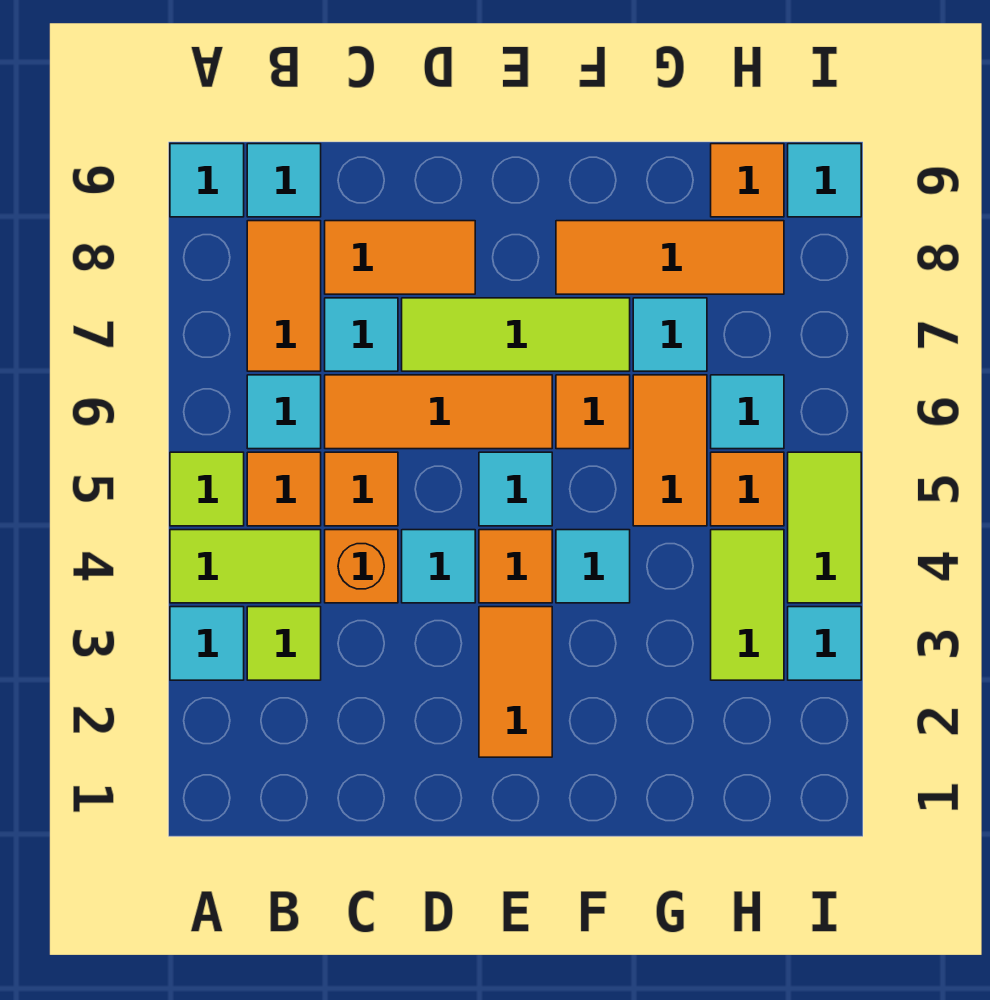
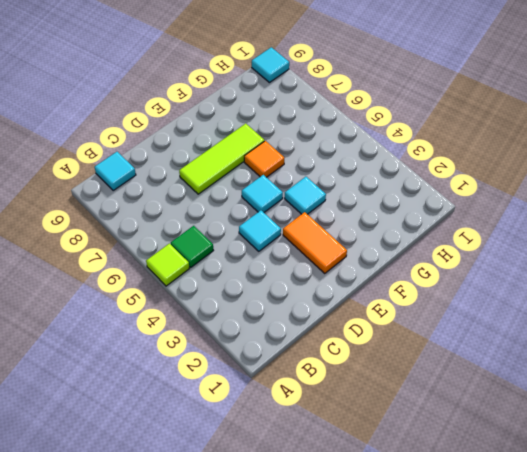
green tile B5 level 1 -> orange tile B5 level 1
none -> cyan tile A3 level 1
none -> lime tile A4:B4 level 1
none -> cyan tile A9 level 1
none -> lime tile B3 level 1

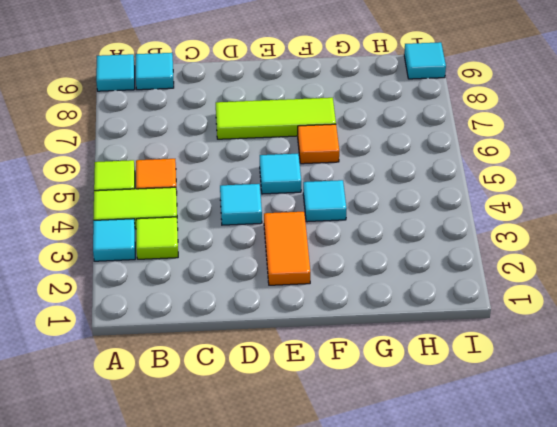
none -> cyan tile B6 level 1
none -> orange tile B7:B8 level 1
none -> orange brick C4 level 1
none -> orange tile C5 level 1

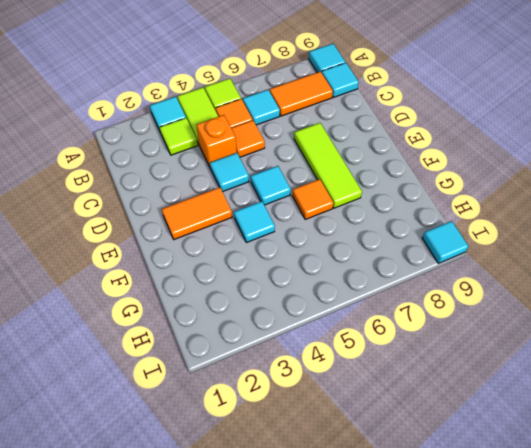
none -> orange tile C6:E6 level 1
none -> cyan tile C7 level 1
none -> orange tile C8:D8 level 1
none -> orange tile E4 level 1

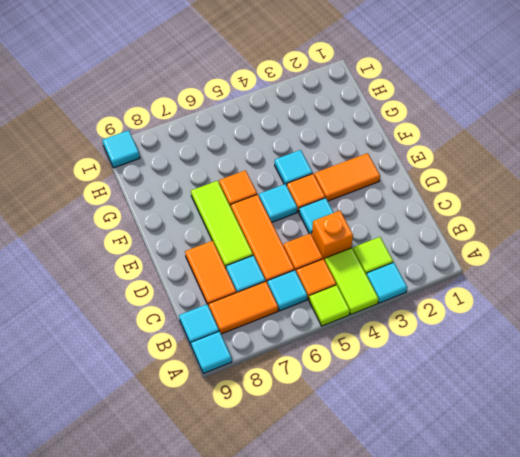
none -> orange tile F8:H8 level 1
none -> orange tile G5:G6 level 1
none -> cyan tile G7 level 1
none -> lime tile H3:H4 level 1

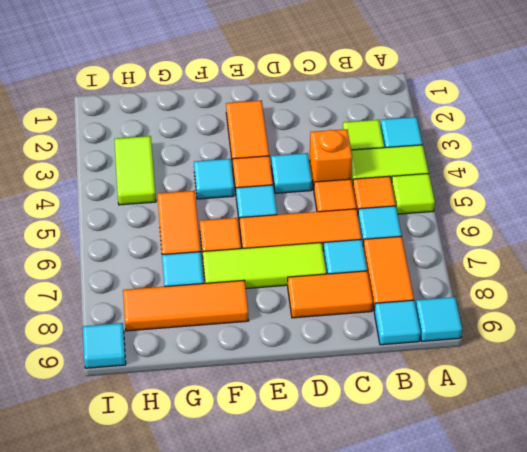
none -> orange tile H5 level 1
none -> cyan tile H6 level 1
none -> orange tile H9 level 1
none -> cyan tile I3 level 1

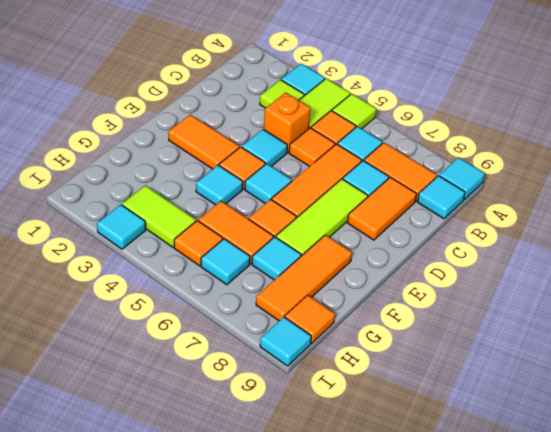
none -> lime tile I4:I5 level 1

